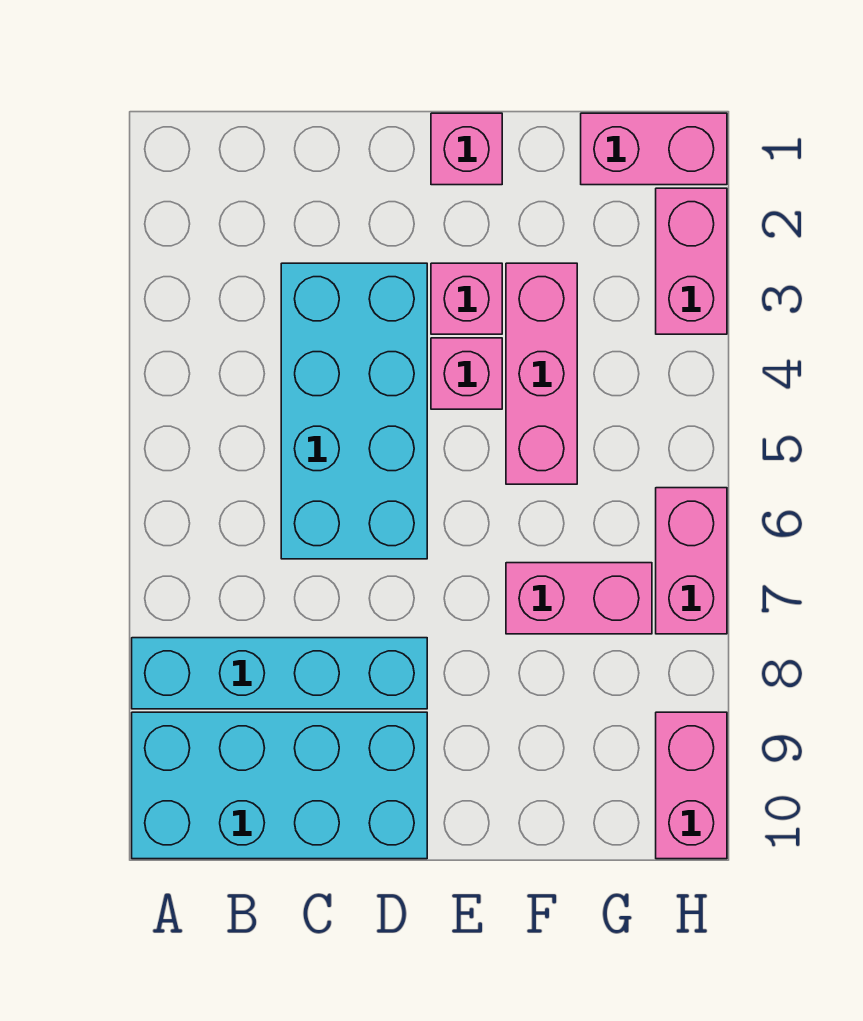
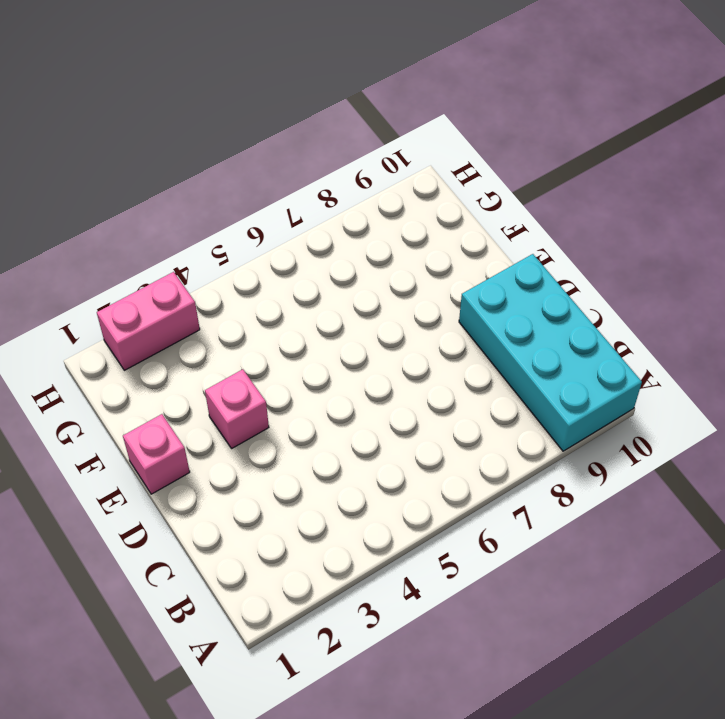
none -> cyan brick A8:D8 level 1
none -> cyan brick C3:D6 level 1
none -> pink brick E4 level 1

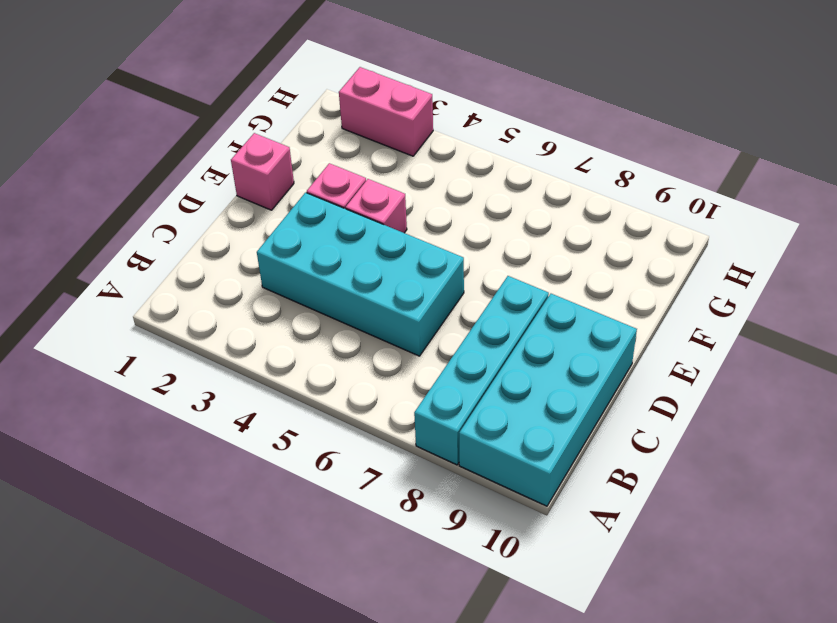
none -> pink brick F3:F5 level 1
none -> pink brick F7:G7 level 1
none -> pink brick G1:H1 level 1

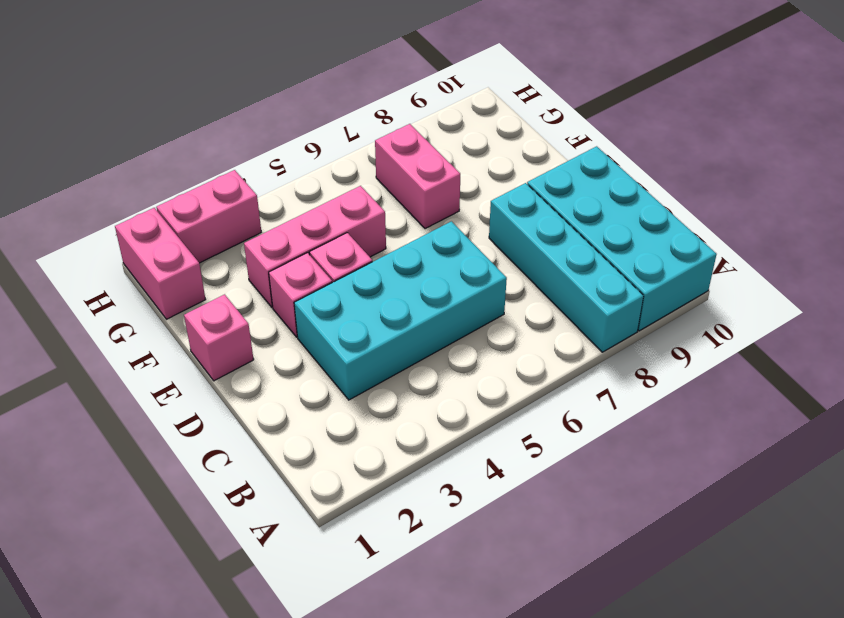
none -> pink brick H6:H7 level 1
none -> pink brick H9:H10 level 1

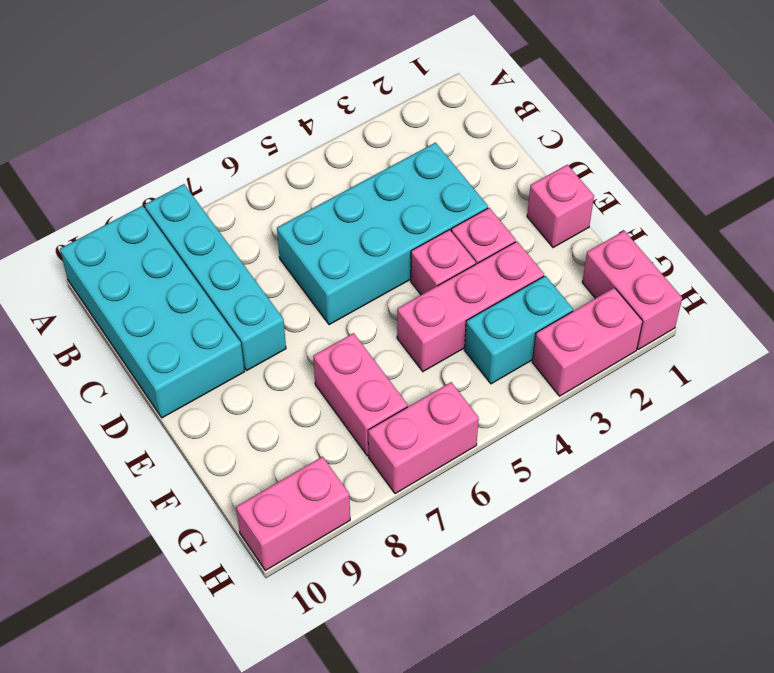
cyan brick G3:G4 level 1 -> none

